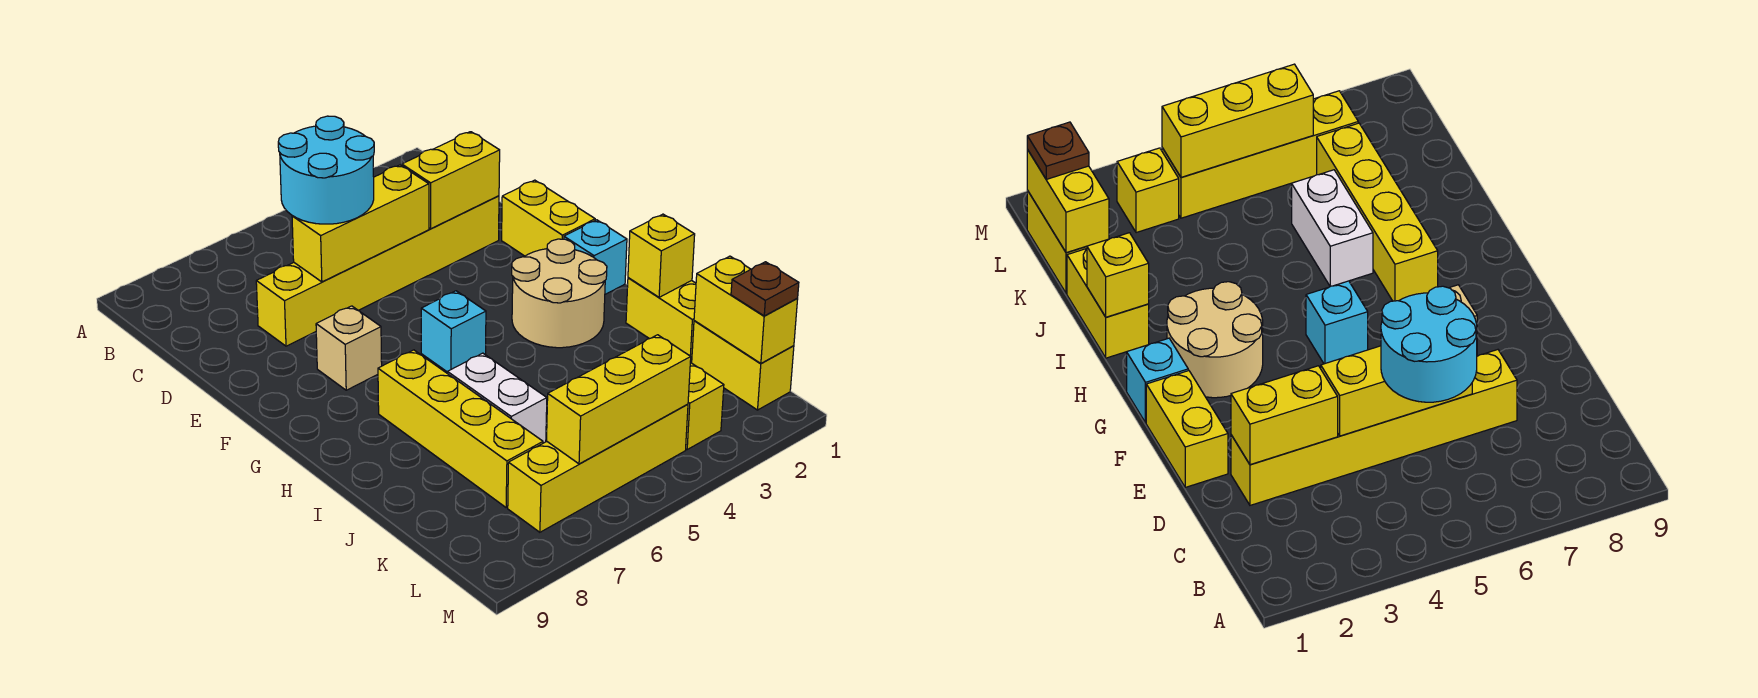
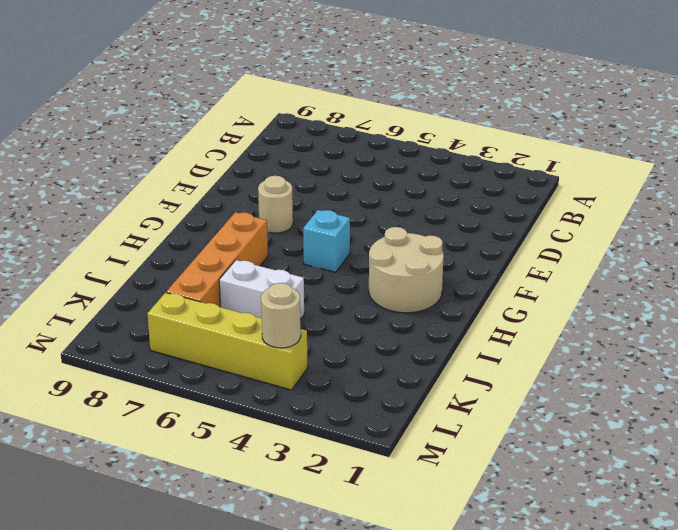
tan round brick F7 level 1 -> tan brick F7 level 1
orange brick H7:K7 level 1 -> yellow brick H7:K7 level 1
white brick J5:J6 level 1 -> white brick I6:J6 level 1
tan round brick L4 level 2 -> yellow brick L4:L6 level 2
none -> yellow brick D2:D7 level 1
none -> yellow brick E1:F1 level 1
none -> cyan brick G1 level 1

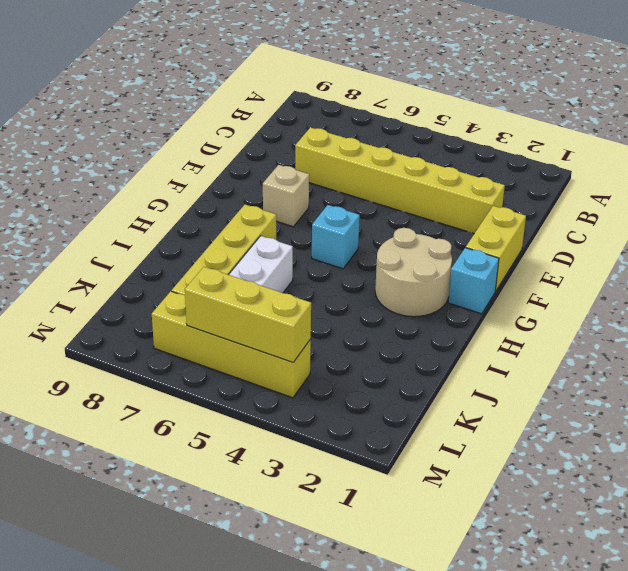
none -> yellow brick I1:J1 level 1
none -> yellow brick K1:L1 level 1
none -> yellow brick L3 level 1

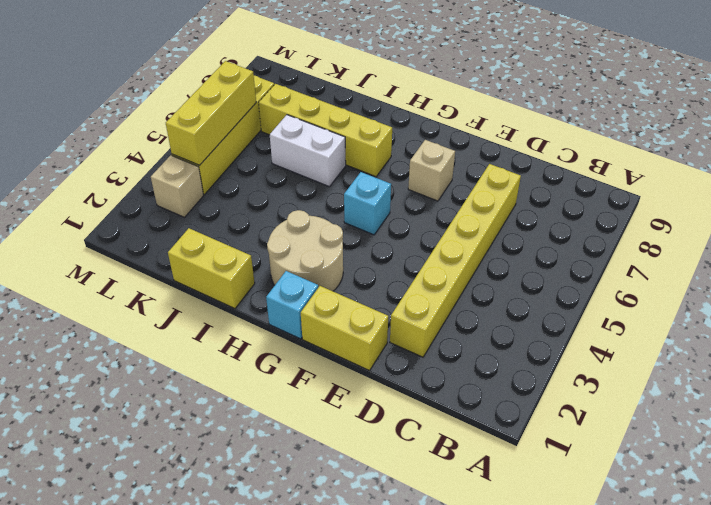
tan brick L3 level 1 -> yellow brick L3 level 1
none -> yellow brick K1:L1 level 1
none -> yellow brick D2:D3 level 2
none -> yellow brick D4:D6 level 2

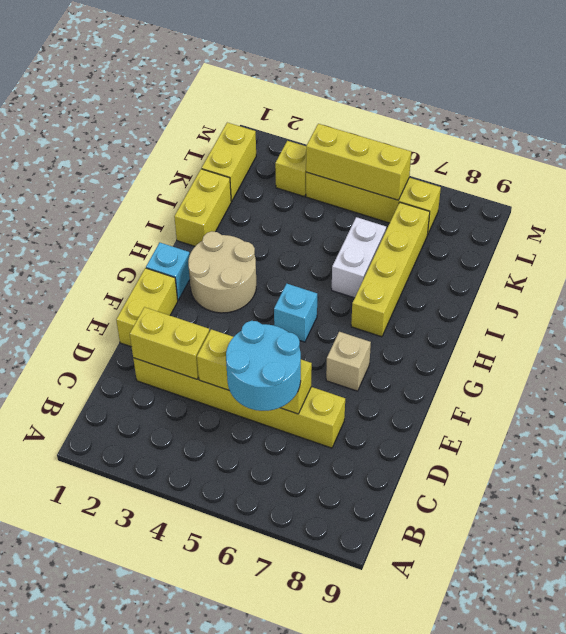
none -> yellow brick I1 level 2
none -> yellow brick K1:L1 level 2
none -> brown plate L1 level 3

